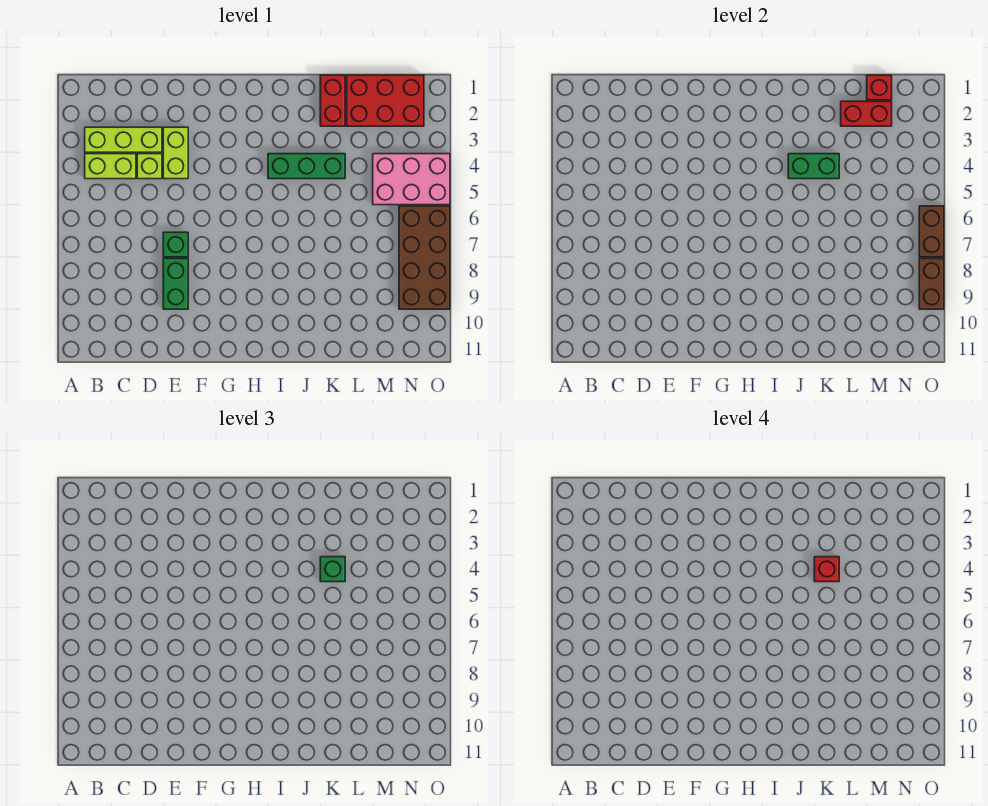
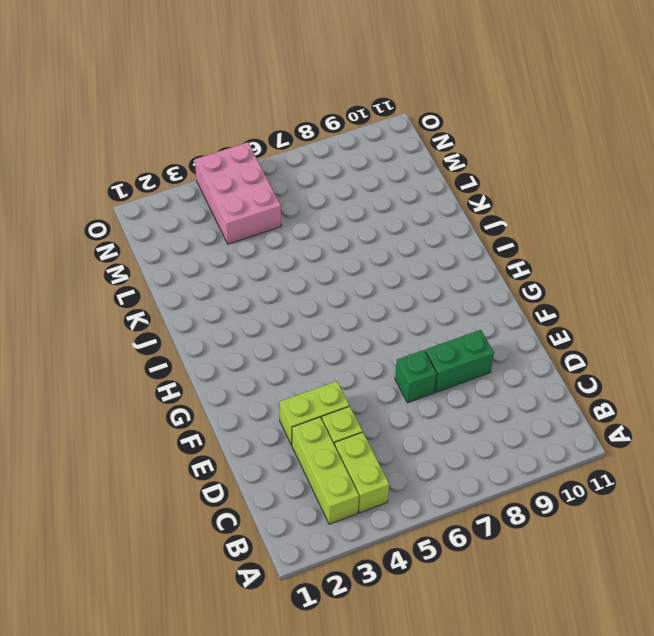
none -> green brick I4:K4 level 1
none -> red brick K1:K2 level 1
none -> red brick L1:N2 level 1

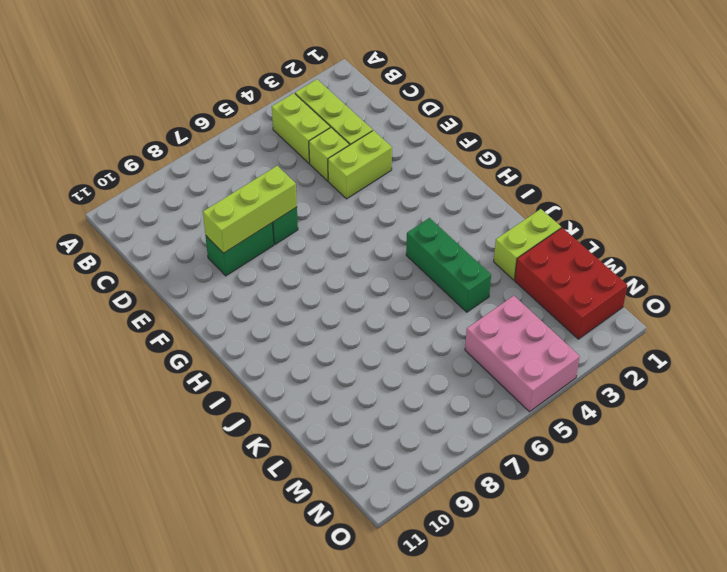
lime brick E7:E9 level 2 -> none
lime brick K1:K2 level 1 -> red brick K1:K2 level 1
none -> brown brick N6:O9 level 1
none -> green brick J4:K4 level 2
none -> red brick L2:M2 level 2

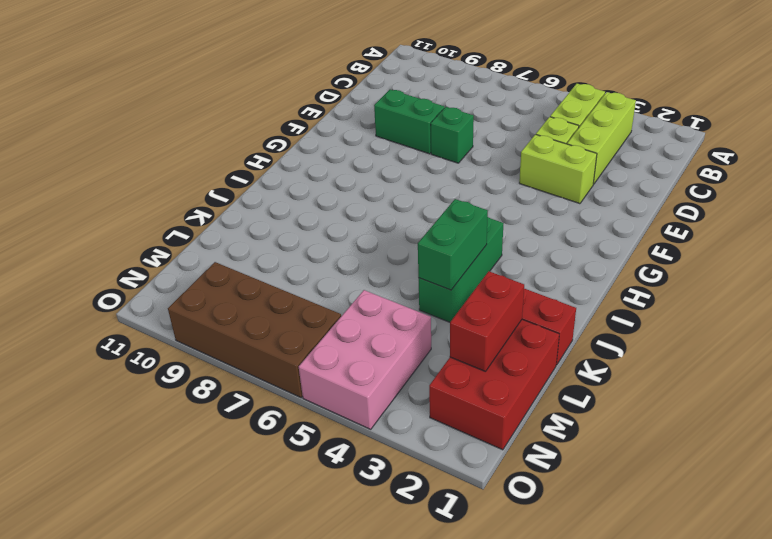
none -> red brick M1 level 2
none -> brown brick O6:O7 level 2
none -> brown brick O8:O9 level 2

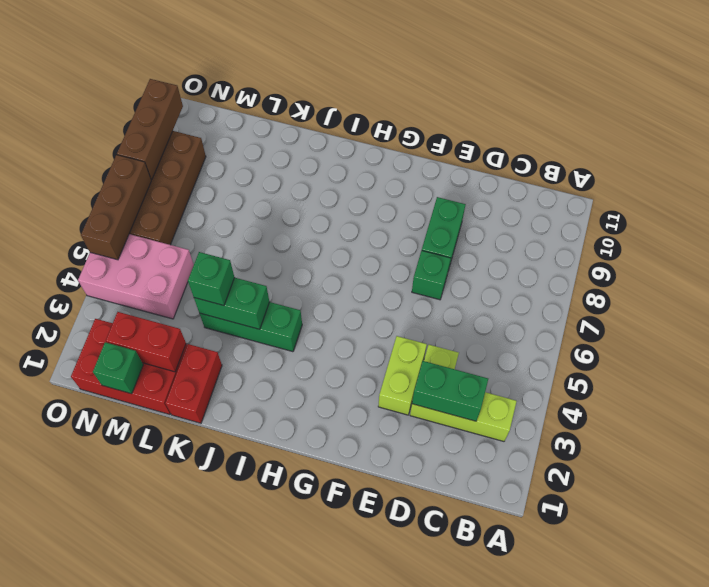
green brick C3:D3 level 2 -> none
green brick M1 level 2 -> red brick M1 level 2
brown brick O5:O7 level 2 -> brown brick O6:O7 level 2
brown brick O8:O10 level 2 -> brown brick O8:O9 level 2
none -> lime brick B4:C4 level 1
none -> red brick K4 level 4

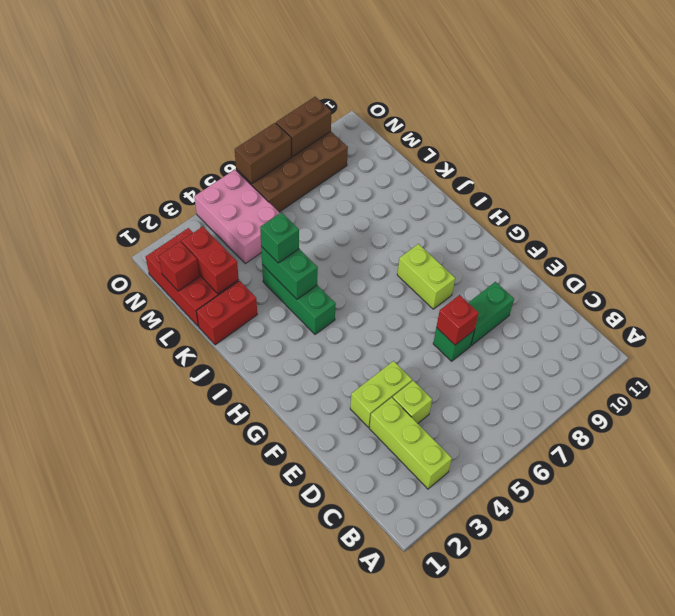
red brick E7 level 2 -> red brick K4 level 4
lime brick G8:H8 level 1 -> lime brick B4:C4 level 1

